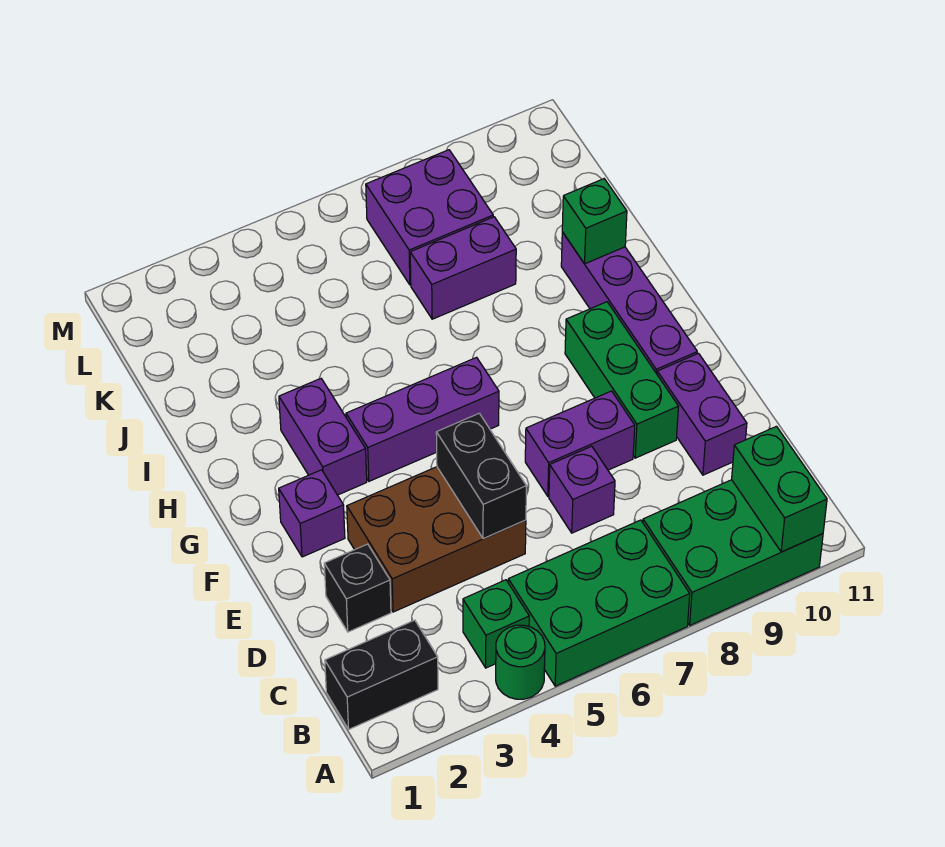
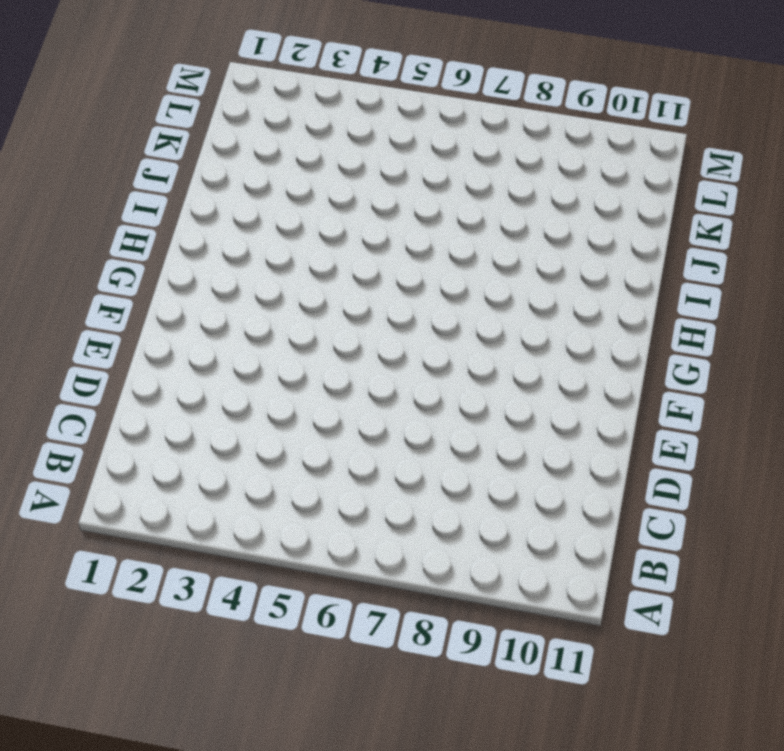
none -> green round brick A4 level 1
none -> green brick A5:B7 level 1
none -> green brick A8:B10 level 1

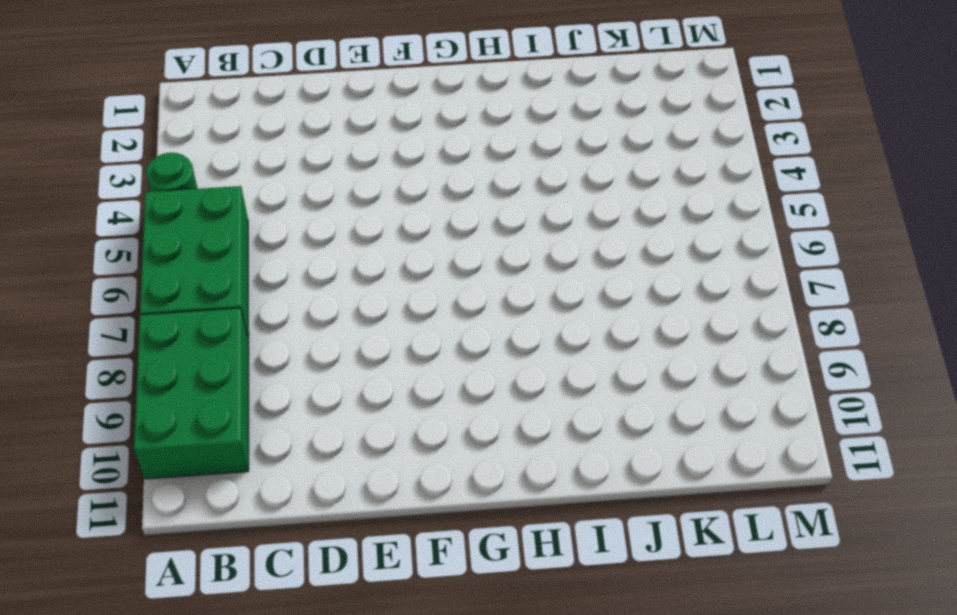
none -> black brick B1:B2 level 1
none -> green brick B4 level 1
none -> black brick D2 level 1

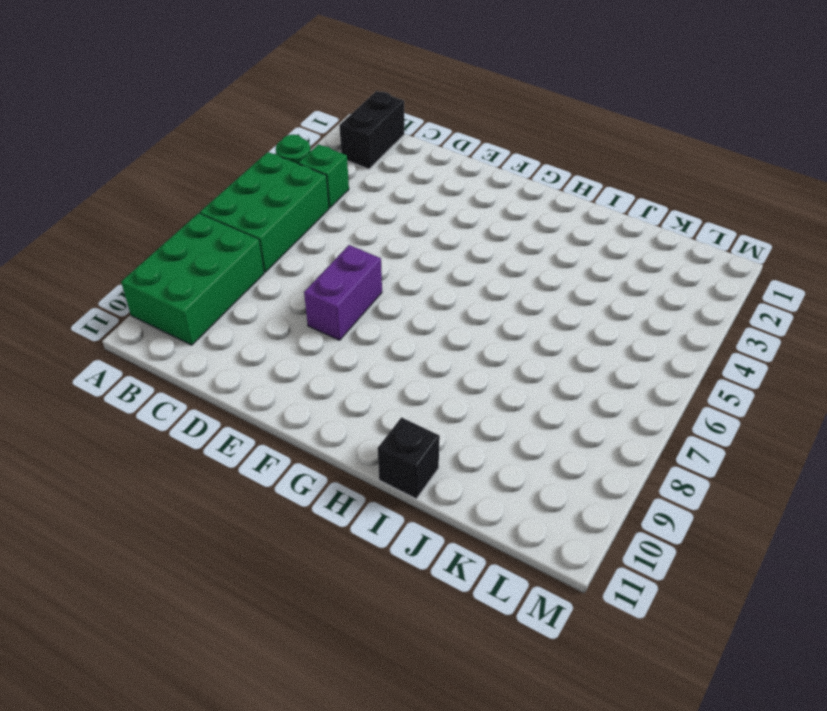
black brick I11 level 1 -> black brick D2 level 1
none -> brown brick D3:E5 level 1
none -> purple brick D7 level 1
none -> purple brick D10:E10 level 1

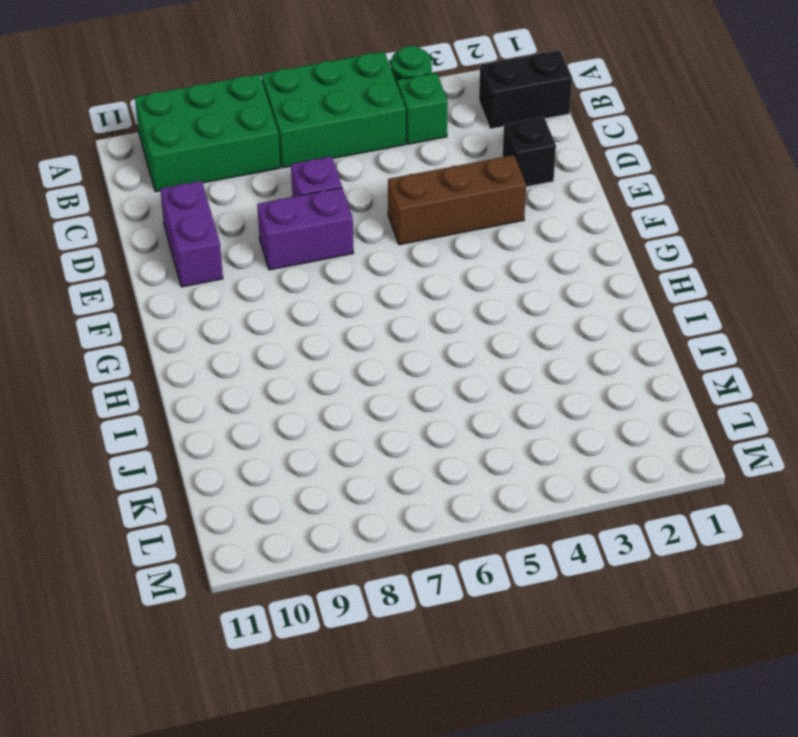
brown brick E3:E5 level 1 -> brown brick D3:E5 level 1
none -> green brick E9:G9 level 1
none -> purple brick F2 level 1
none -> purple brick F10:I10 level 1

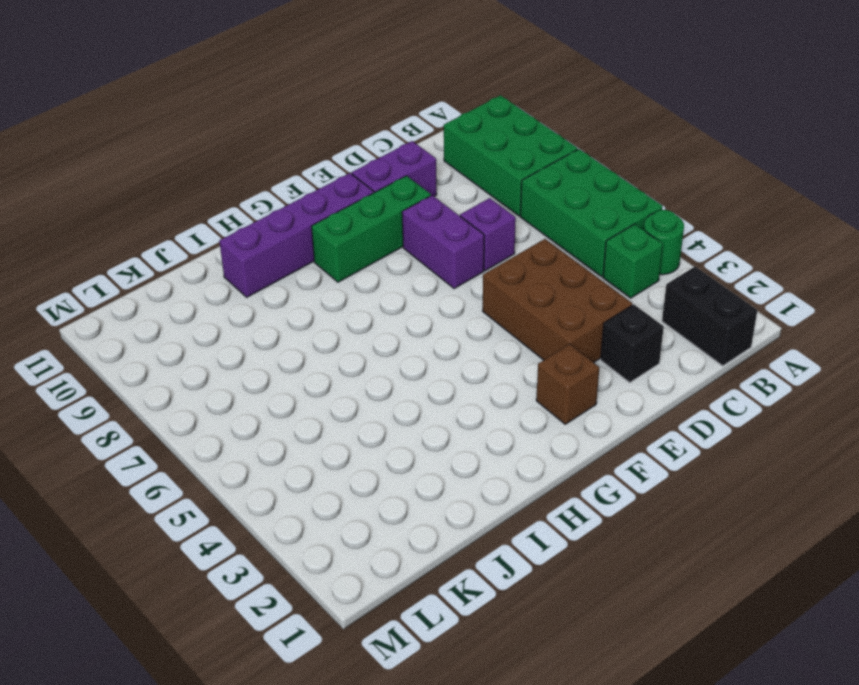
brown brick F2 level 1 -> purple brick F2 level 1
none -> purple brick G3:H3 level 1
none -> purple brick G4:G6 level 1
none -> purple brick J7:J8 level 1

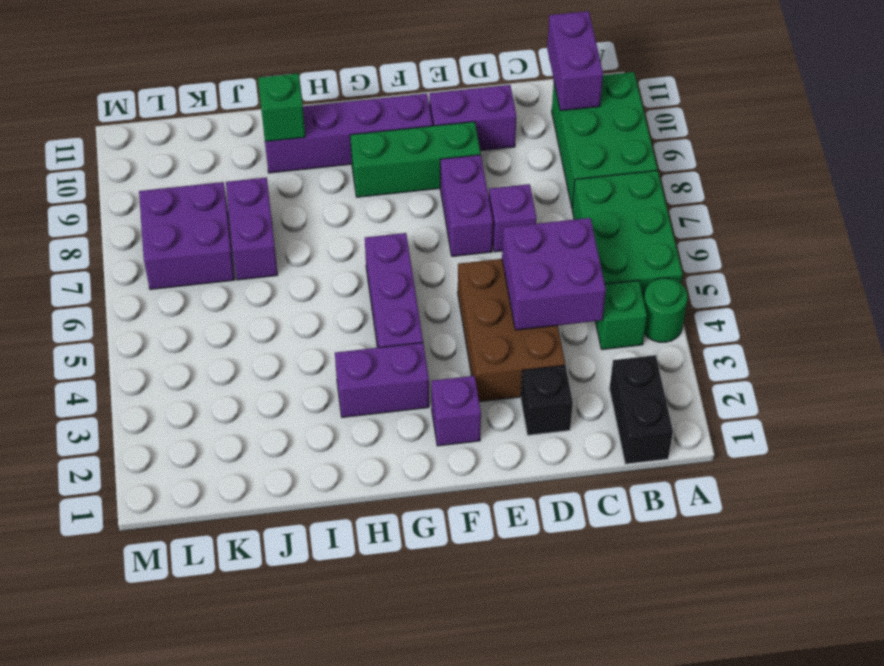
purple brick B10:B11 level 2 -> green brick A10:B10 level 2
purple brick C4:D5 level 2 -> black brick D5:E5 level 2

